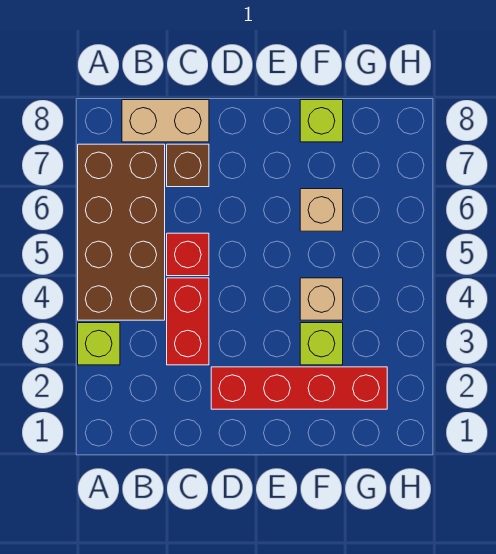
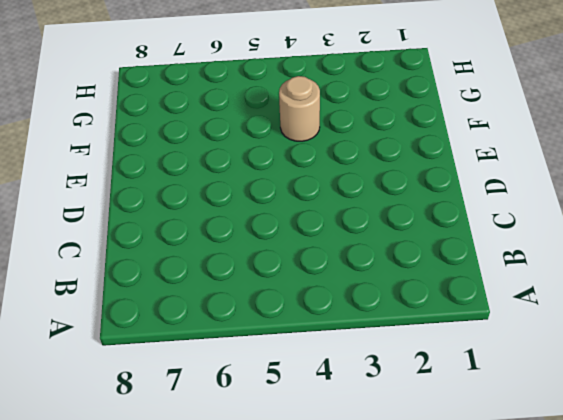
tan round brick F4 level 1 -> tan brick F4 level 1
none -> lime brick A3 level 1
none -> brown brick A4:B7 level 1

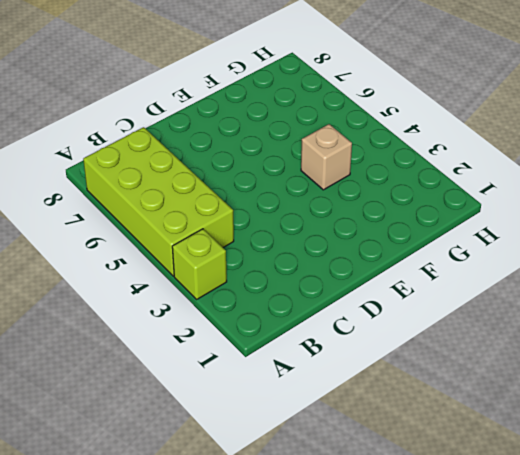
lime brick A4:B7 level 1 -> brown brick A4:B7 level 1
none -> tan brick B8:C8 level 1
none -> red brick C3:C4 level 1

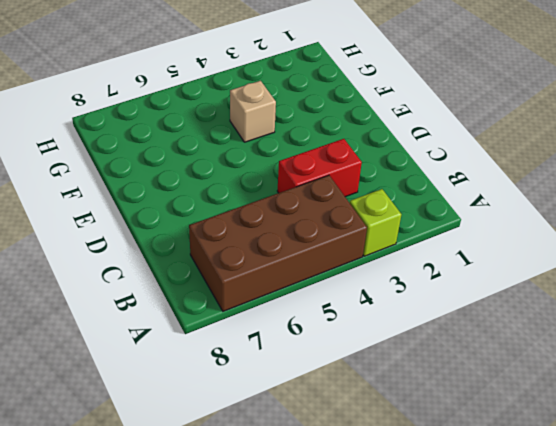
none -> tan brick B8:C8 level 1
none -> red brick C5 level 1

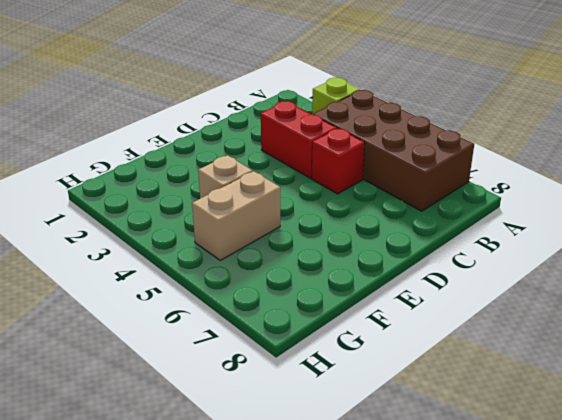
tan brick F5:G5 level 1 -> tan brick B8:C8 level 1
none -> brown brick C7 level 1
none -> red brick D2:G2 level 1

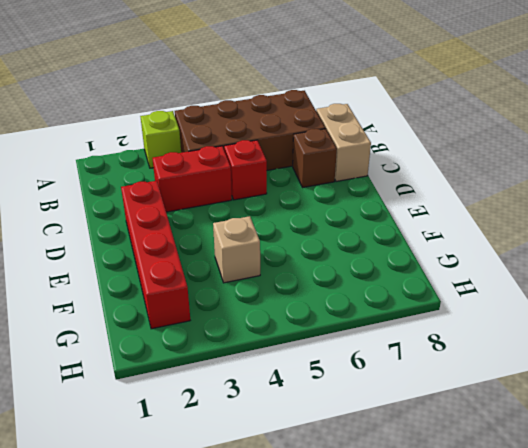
none -> lime brick F3 level 1
none -> tan brick F6 level 1

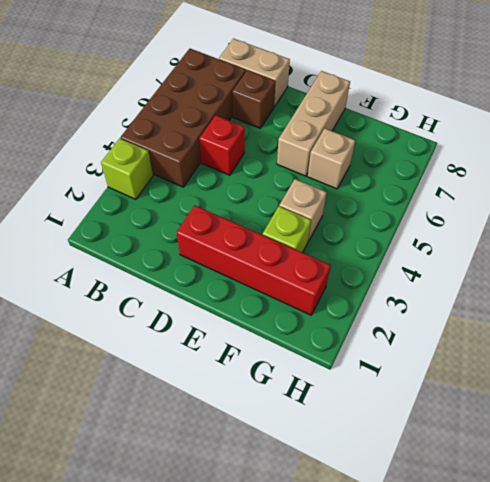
tan brick E6:E8 level 1 -> none
none -> red brick C3:C4 level 1
none -> lime brick F8 level 1

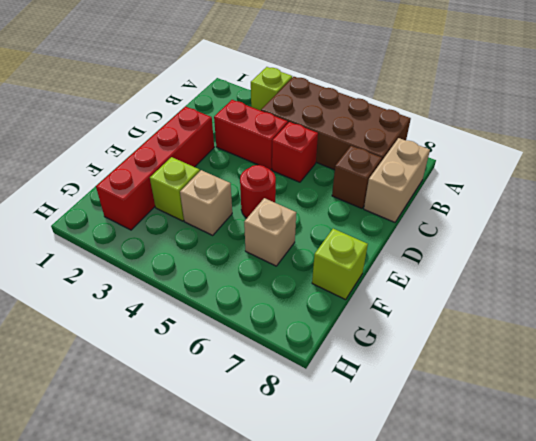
red round brick E5 level 1 -> none

